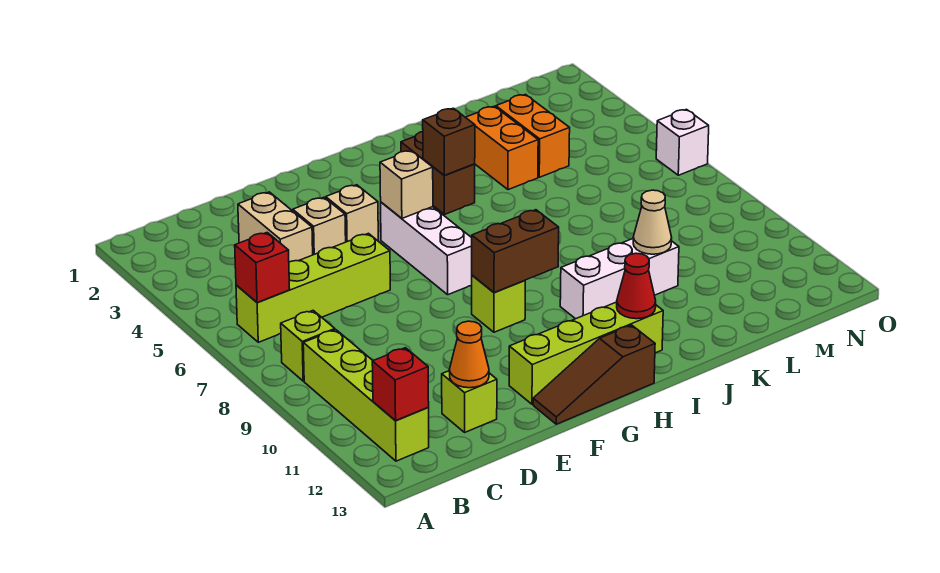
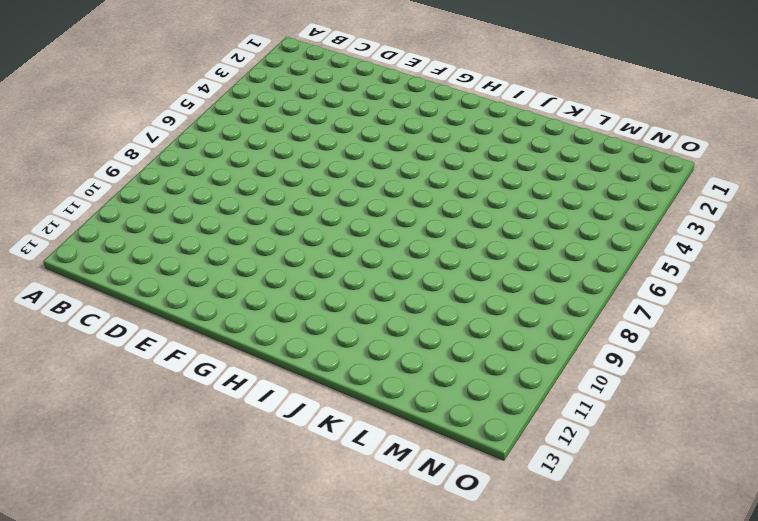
none -> lime brick B6:E6 level 1
none -> lime brick B8 level 1
none -> lime brick B9:B12 level 1

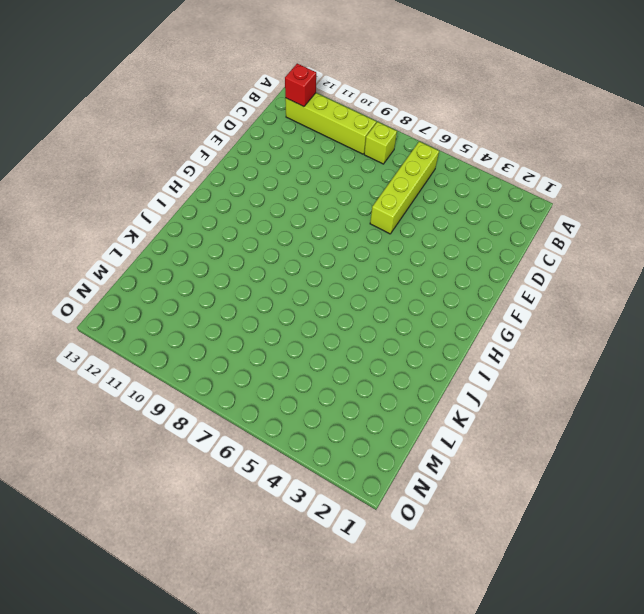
none -> tan brick D3:D4 level 1
none -> lime brick D12 level 1
none -> tan brick E4 level 1

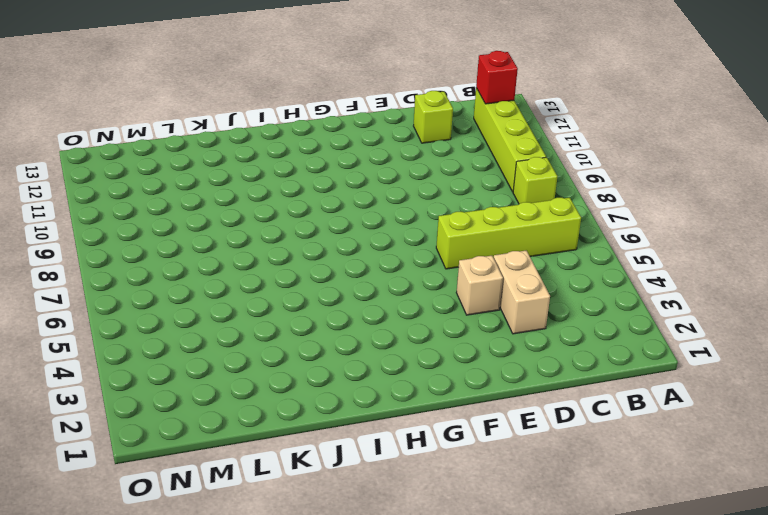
none -> tan brick F4 level 1
none -> lime brick F12:I12 level 1
none -> brown slope F13:H13 level 1 top H

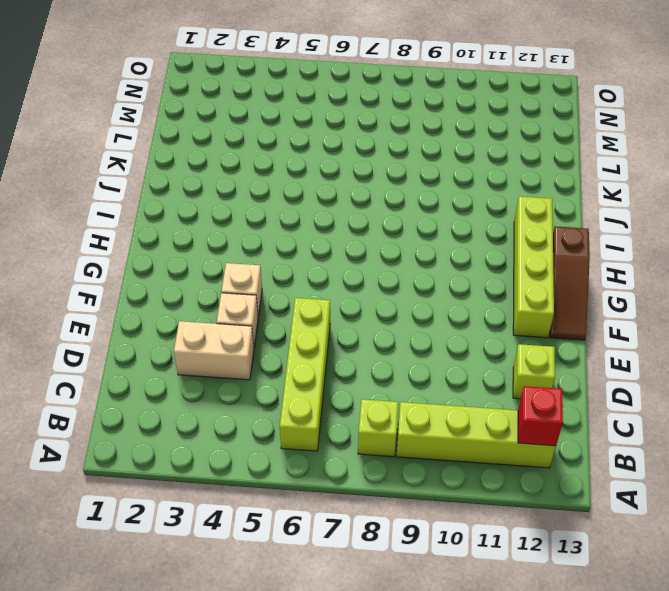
none -> white brick G5:G7 level 1
none -> lime brick G9 level 1
none -> brown brick I3:I4 level 1

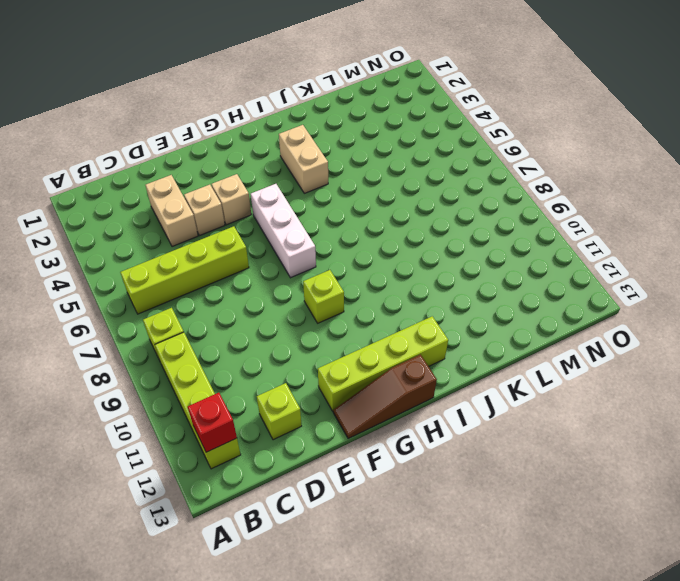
tan brick I3:I4 level 1 -> brown brick I3:I4 level 1
none -> white brick I10:K10 level 1
none -> orange brick K3:K4 level 1
none -> orange brick L3:L4 level 1

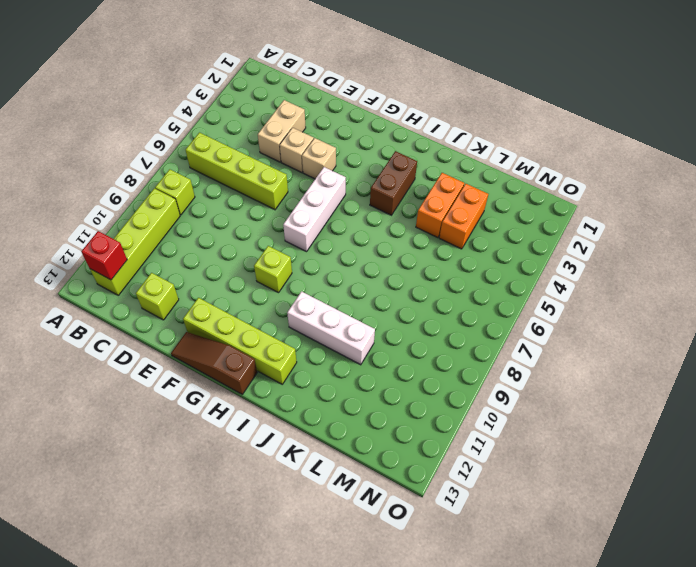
none -> white brick O6 level 1
none -> red brick B6 level 2
none -> orange cone D12 level 2

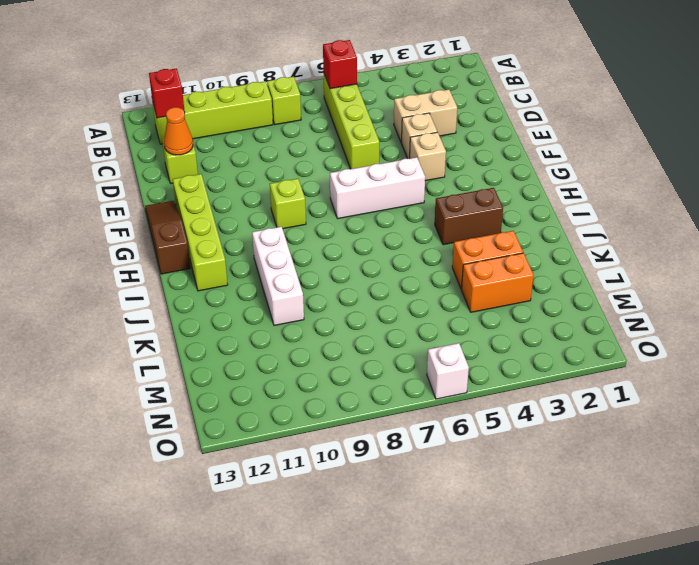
none -> tan brick G5 level 2
none -> brown brick G9:H9 level 2
none -> brown brick I4 level 2

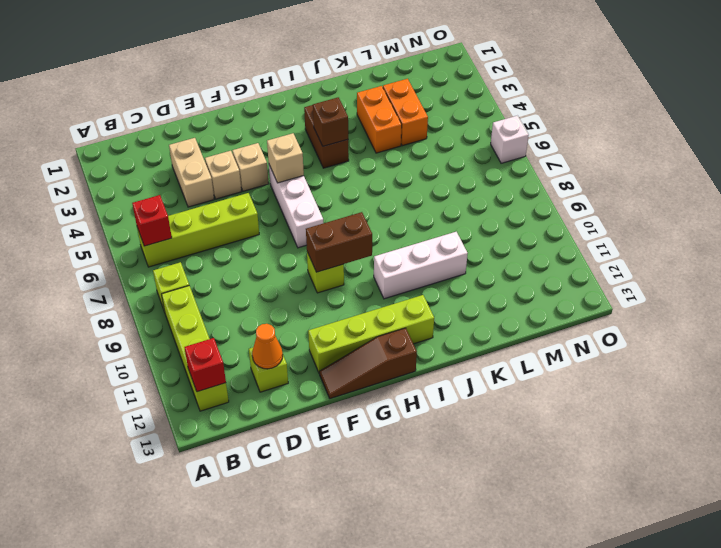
none -> red cone I12 level 2
none -> tan cone K10 level 2

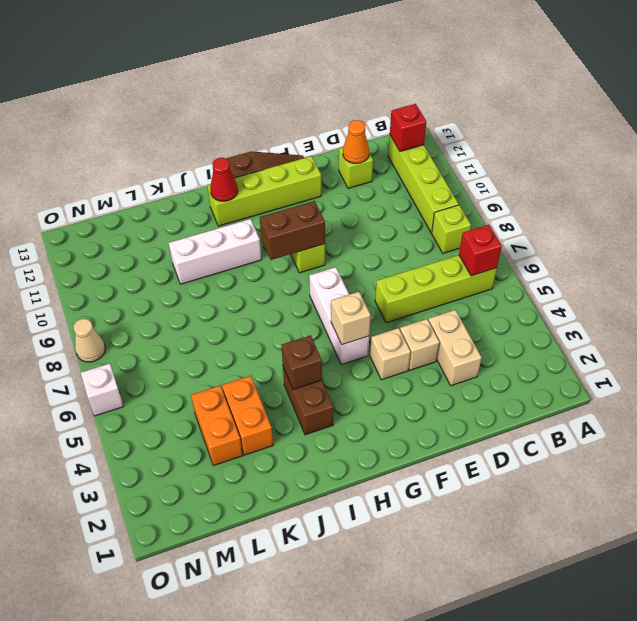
tan cone O8 level 1 -> tan cone K10 level 2

